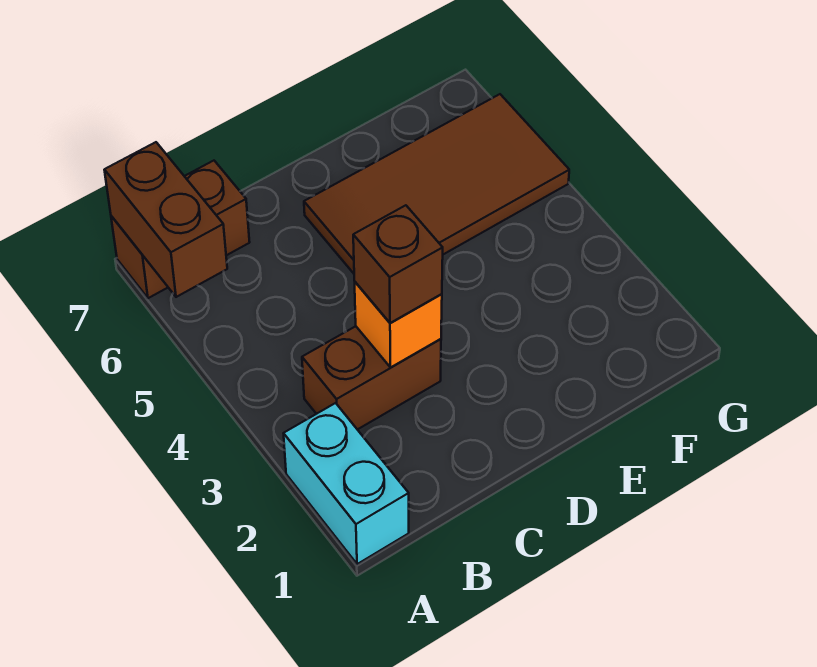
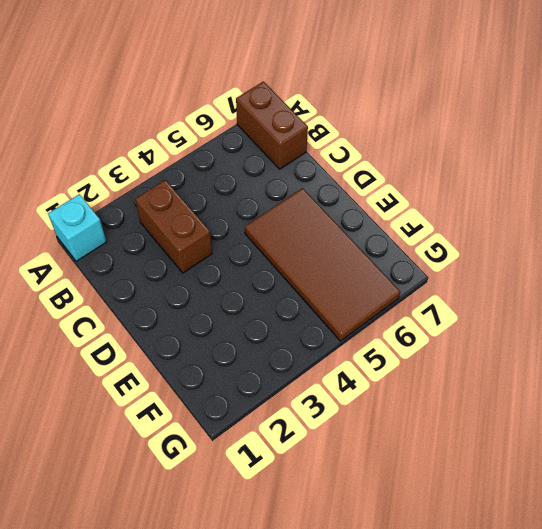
cyan brick A1 level 1 -> cyan brick A1:A2 level 1
none -> brown brick A6:A7 level 2
none -> orange brick C3 level 2

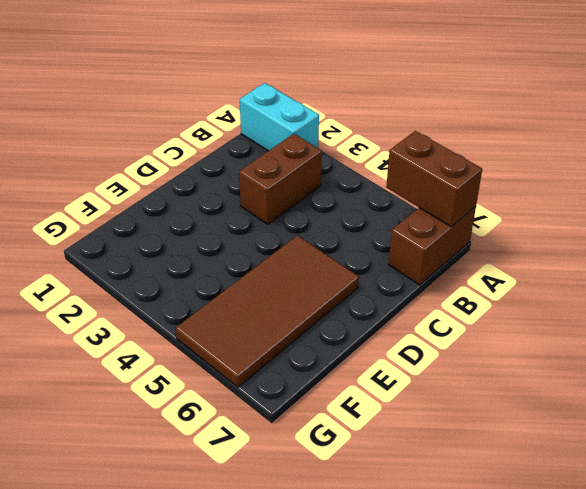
none -> orange brick C3 level 2
none -> brown brick C3 level 3

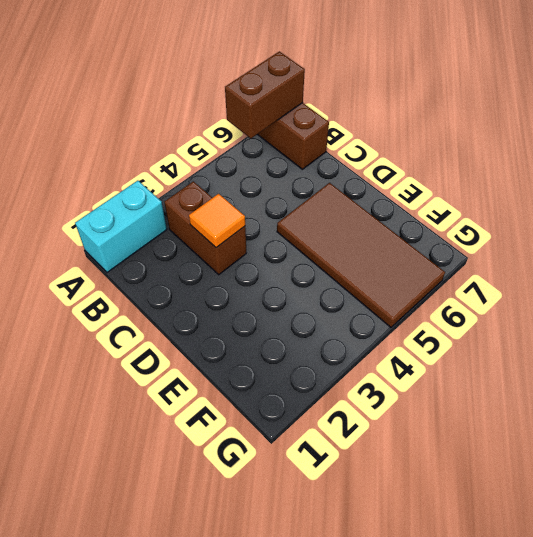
orange tile C3 level 2 -> orange brick C3 level 2
none -> brown brick C3 level 3

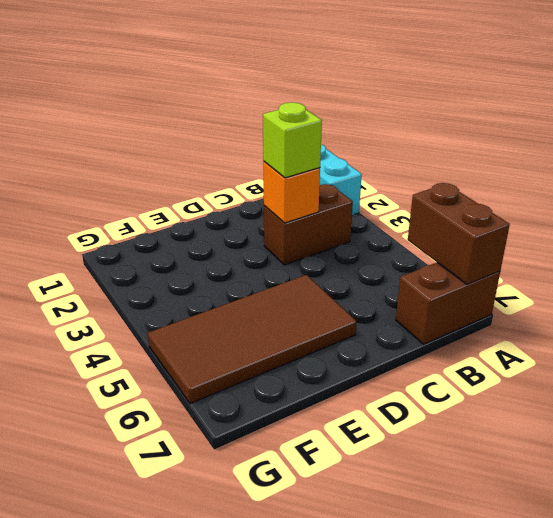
lime brick C3 level 3 -> brown brick C3 level 3

